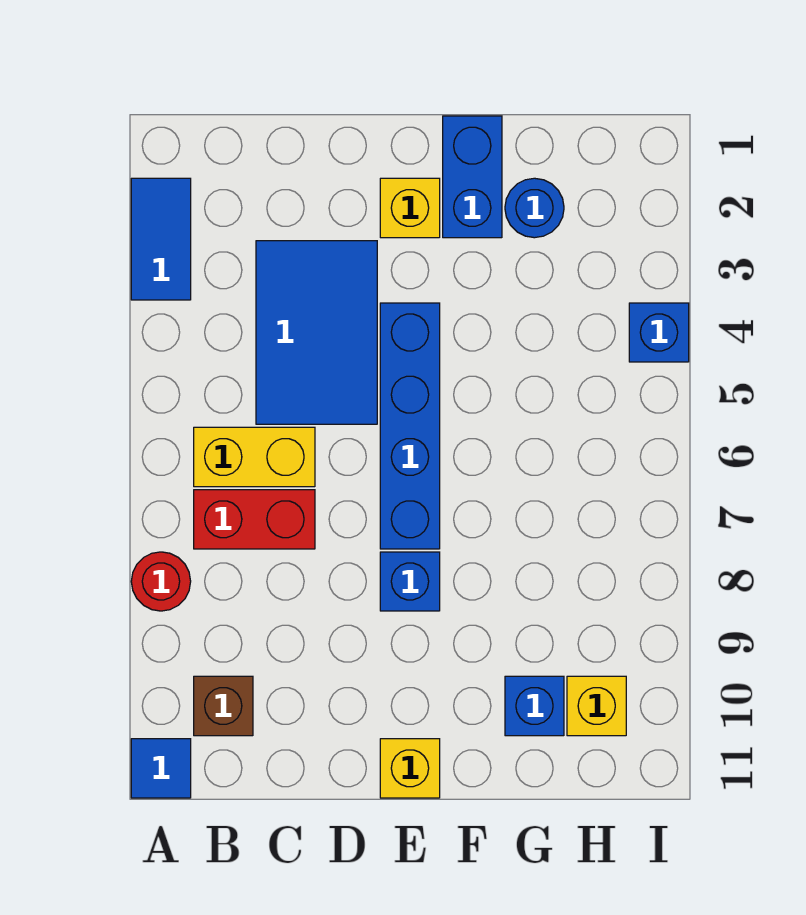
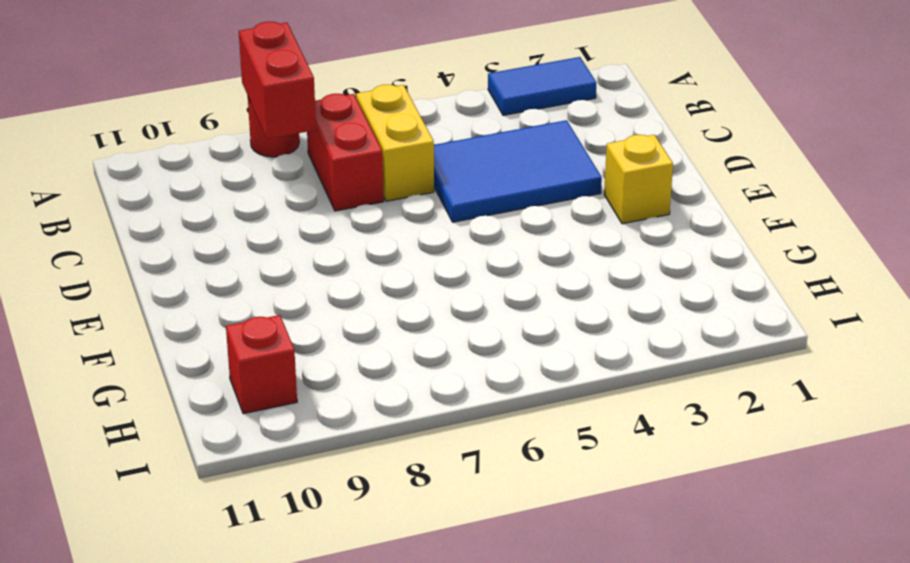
red brick A8:B8 level 2 -> none
red brick H10 level 1 -> yellow brick H10 level 1
none -> blue tile A11 level 1
none -> brown brick B10 level 1
none -> blue brick E4:E7 level 1

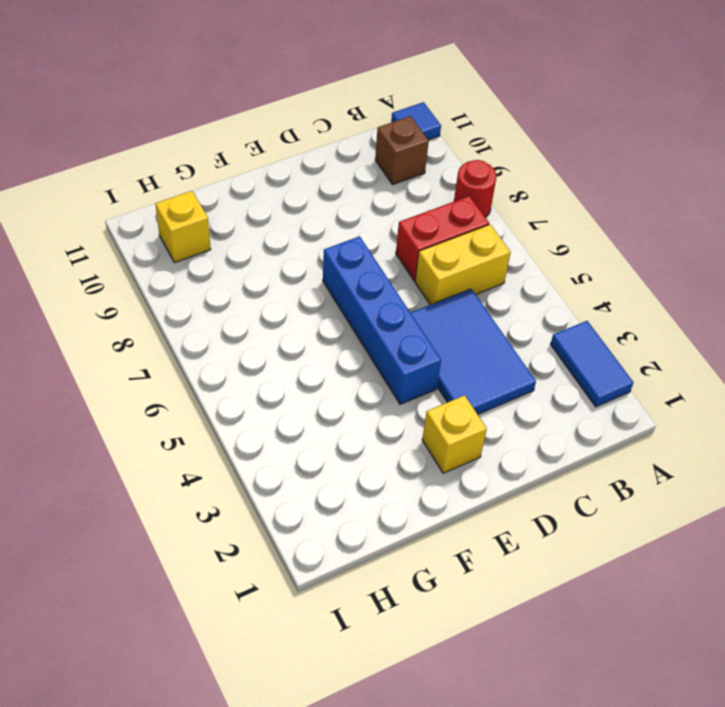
none -> blue brick E8 level 1
none -> yellow brick E11 level 1
none -> blue brick F1:F2 level 1

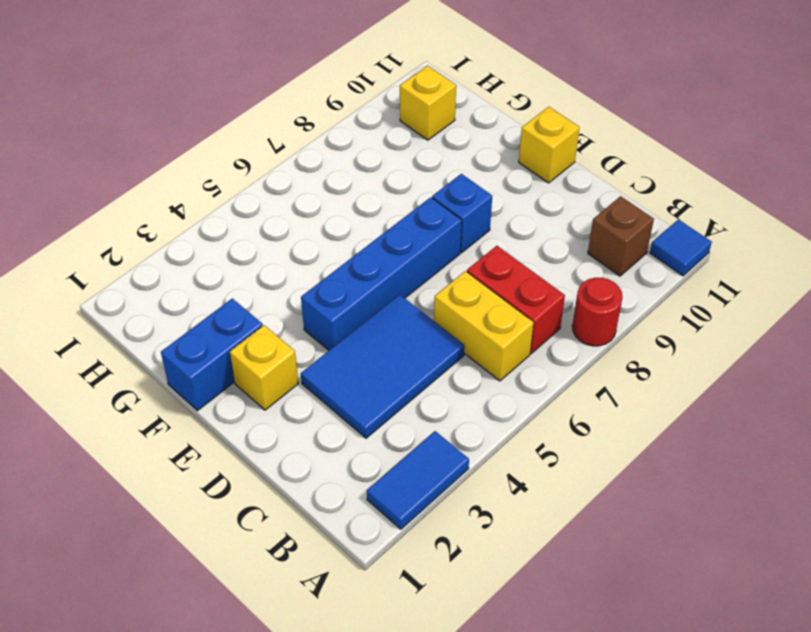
none -> blue round brick G2 level 1
none -> blue brick G10 level 1
none -> blue brick I4 level 1

